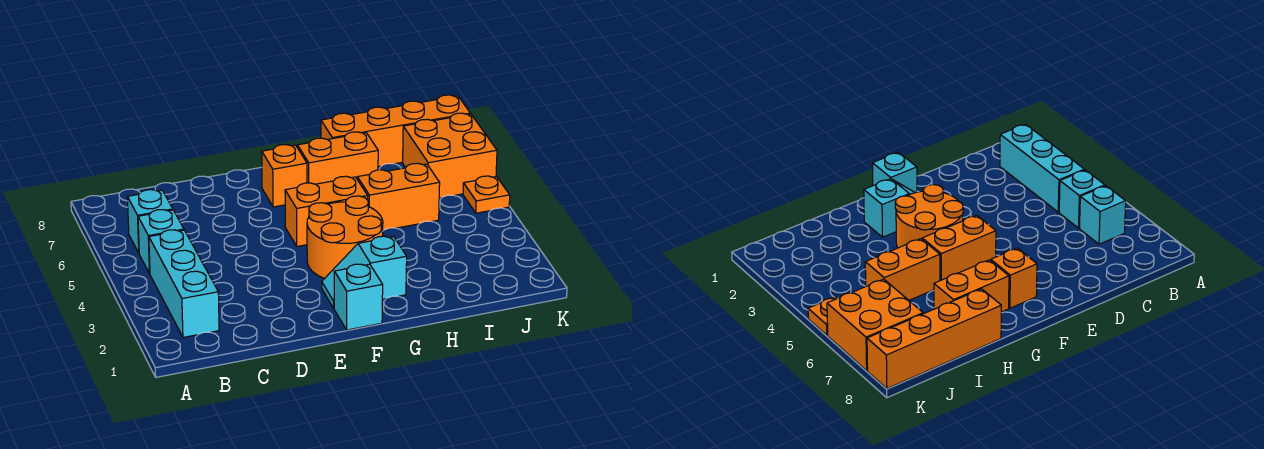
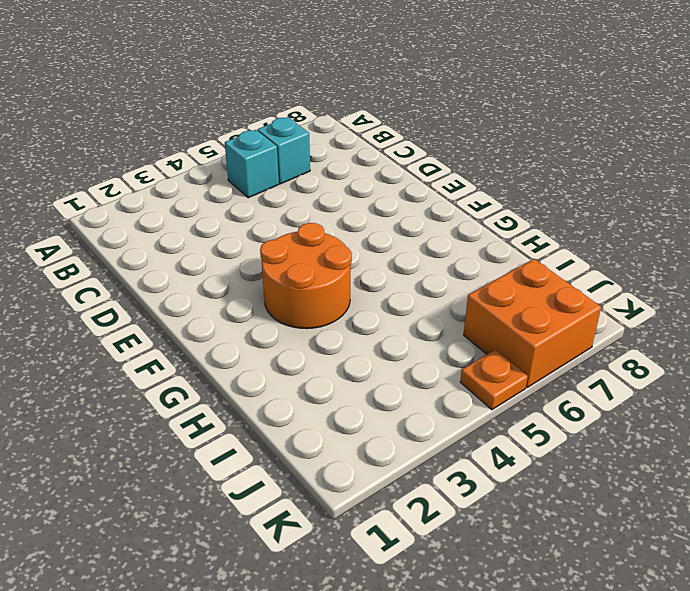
none -> cyan brick B2:B4 level 1
none -> cyan brick F1 level 1
none -> cyan slope F2:G2 level 1 top G

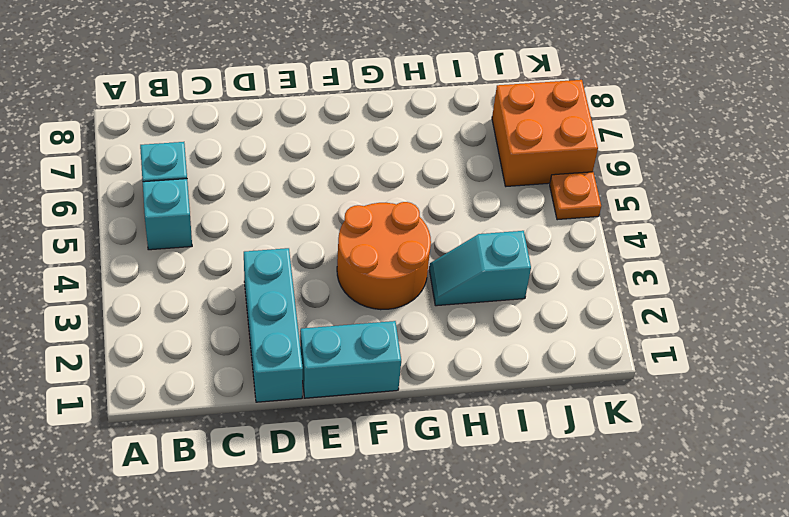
cyan brick D1:D3 level 1 -> cyan brick B2:B4 level 1
cyan brick E1:F1 level 1 -> cyan brick F1 level 1
cyan slope H3:I3 level 1 top I -> cyan slope F2:G2 level 1 top G
none -> orange brick F5:G5 level 1
none -> orange brick F7 level 1
none -> orange brick G7:H7 level 1

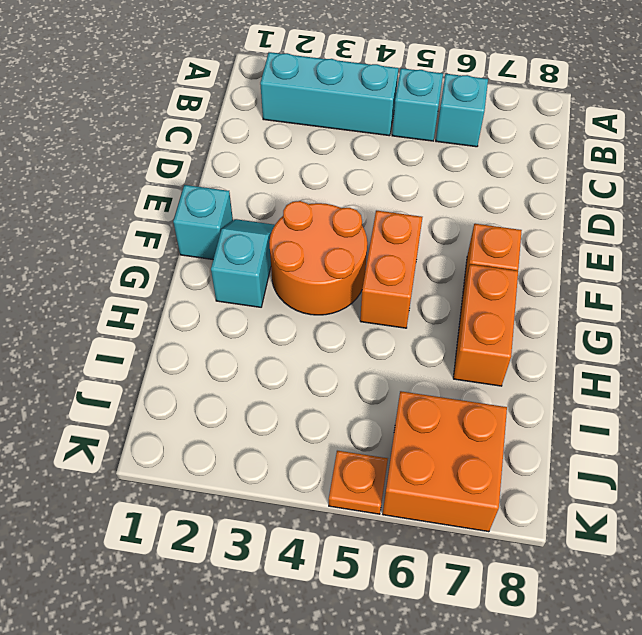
none -> orange brick H5:I5 level 1
none -> orange brick H8:K8 level 1

